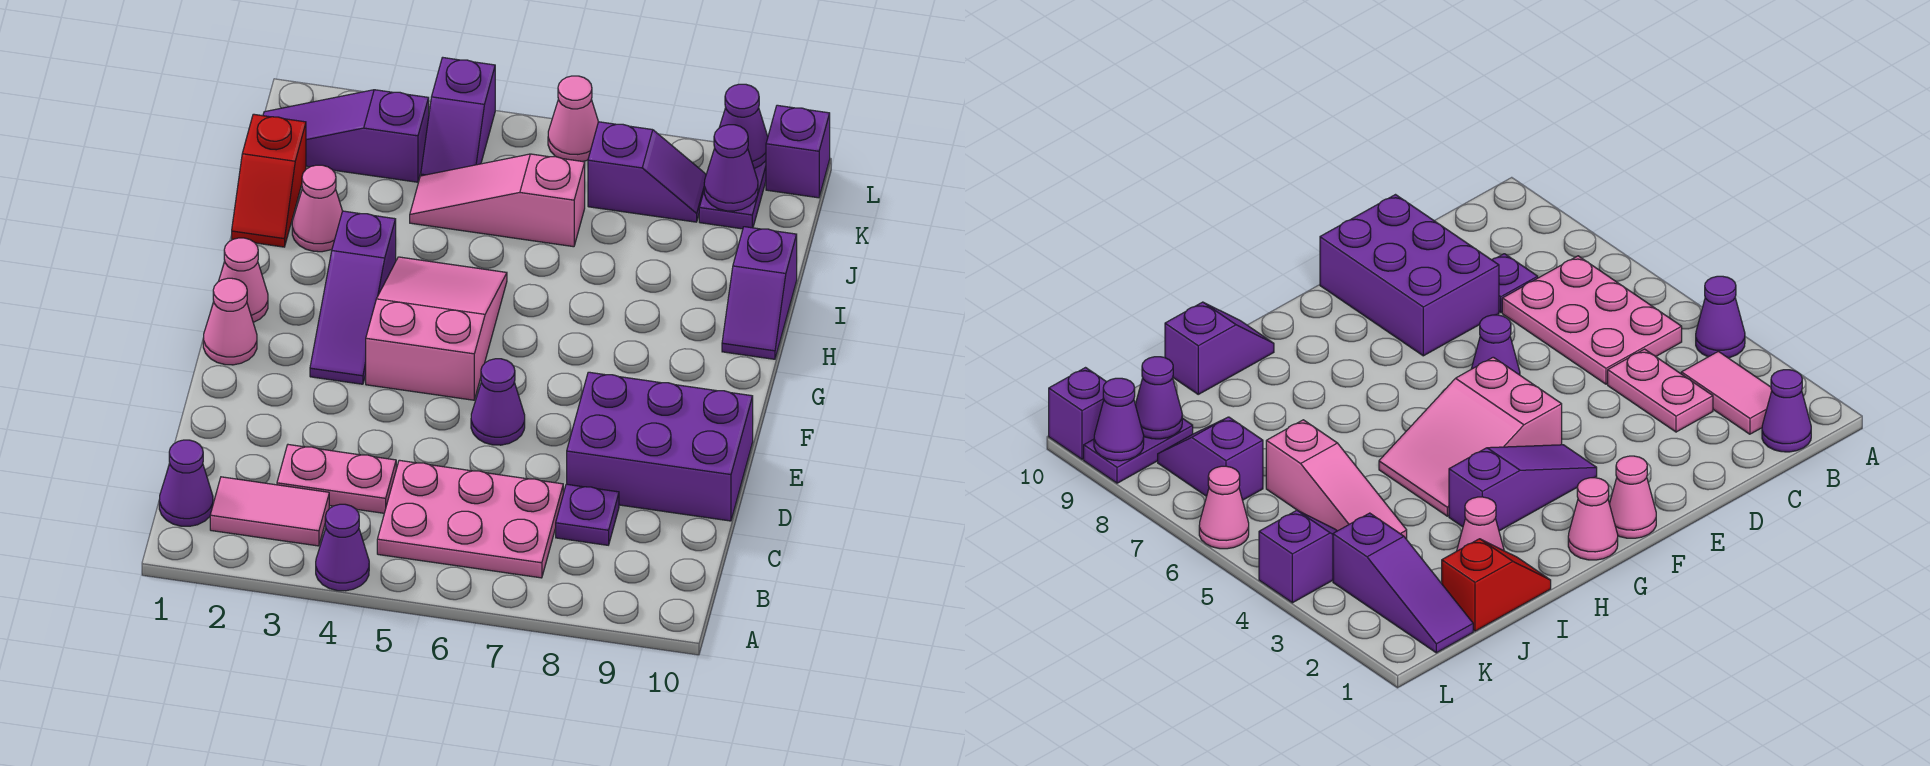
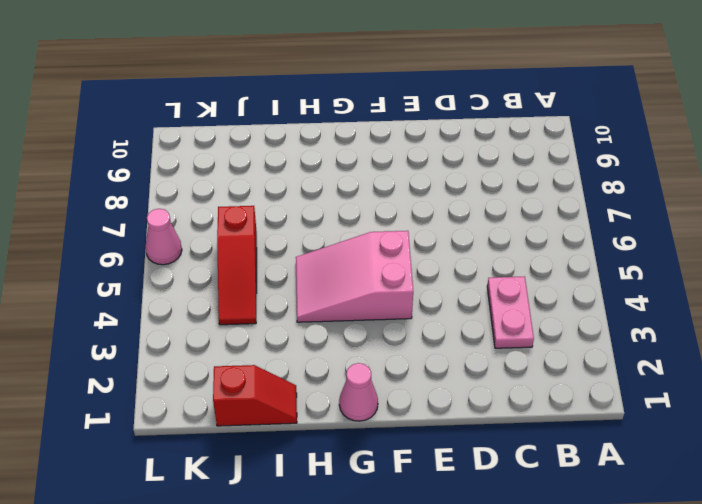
red slope J4:J6 level 1 top 6 -> pink slope J4:J6 level 1 top 6
none -> purple cone A4 level 1
none -> purple cone B1 level 1
none -> pink tile B2:B3 level 1

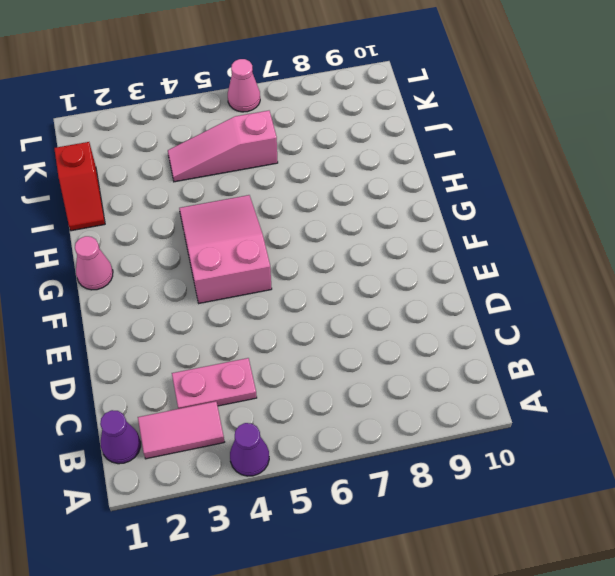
none -> pink plate B5:C7 level 1
none -> purple plate C8 level 1
none -> purple brick D8:E10 level 1

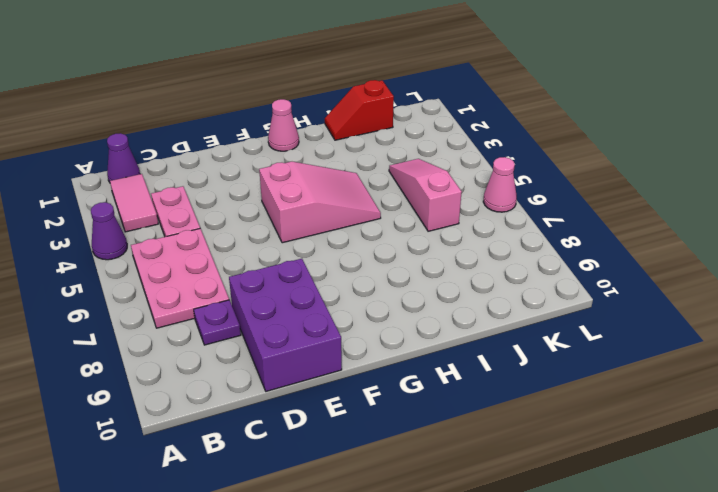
none -> purple cone E6 level 1
none -> pink cone F1 level 1
none -> purple slope F3:H3 level 1 top H

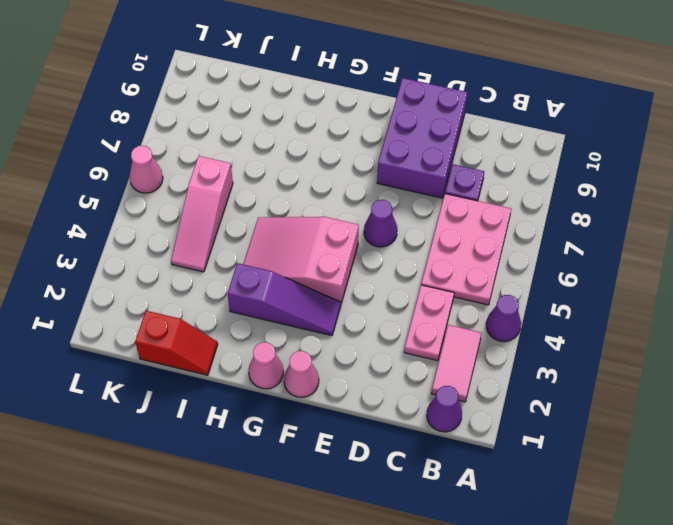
none -> purple slope H10:I10 level 1 top I
none -> pink cone I2 level 1
none -> purple slope K1:K3 level 1 top 3

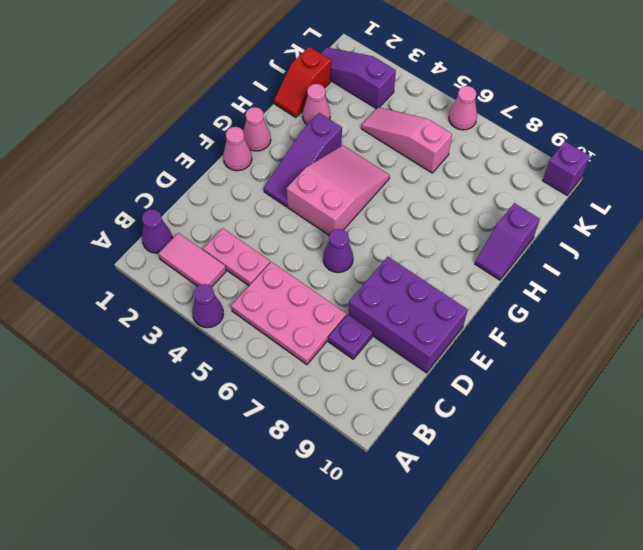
none -> purple slope K4:L4 level 1 top L
none -> purple slope K7:K8 level 1 top 7
none -> purple plate K9:L9 level 1

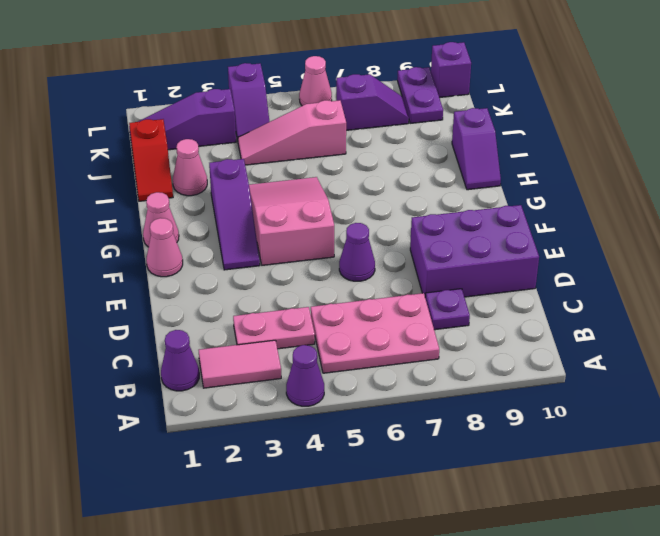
none -> purple cone K9 level 2
none -> purple cone L9 level 2

